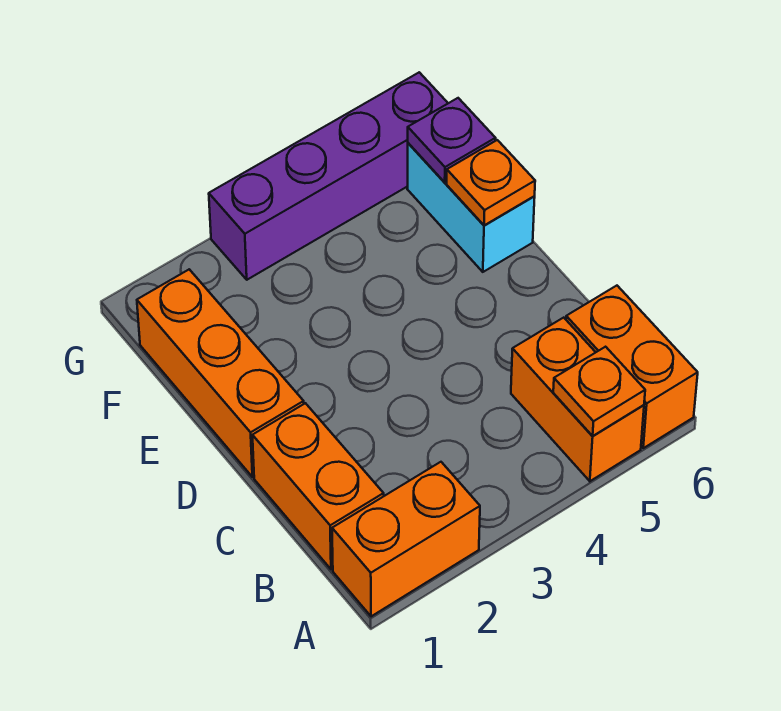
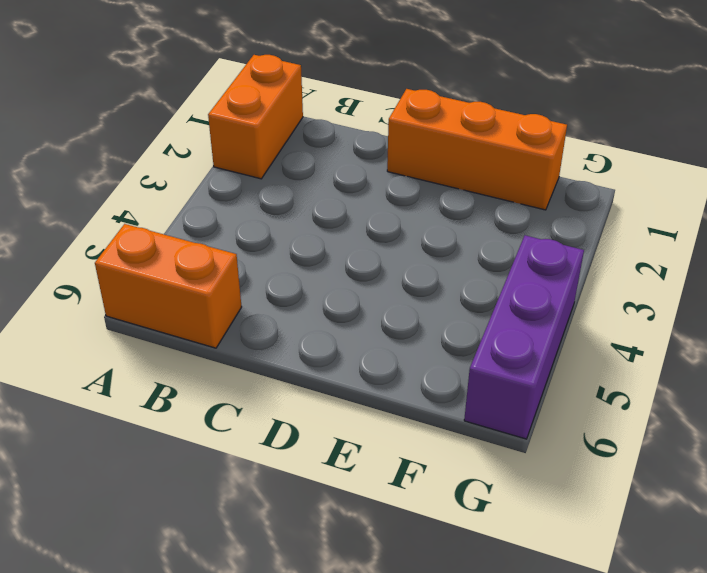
purple brick G4:G6 level 1 -> purple brick G3:G6 level 1
none -> orange brick A5:B5 level 1
none -> orange brick B1:C1 level 1

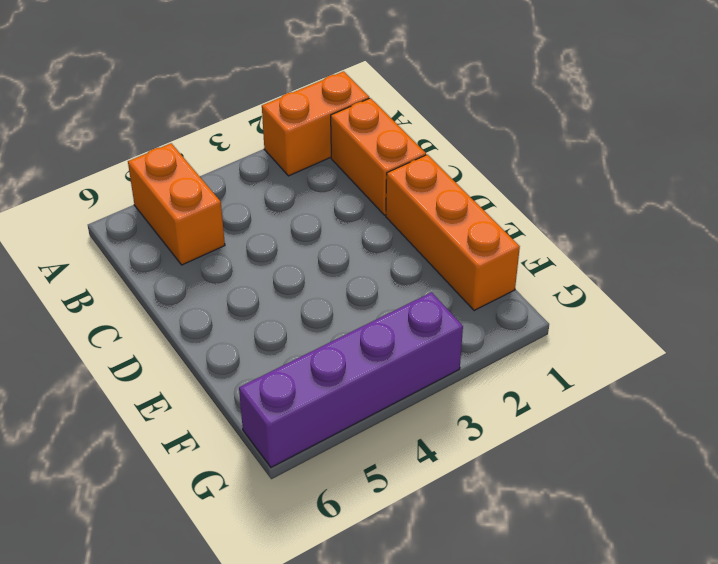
none -> orange brick A6:B6 level 1
none -> cyan brick E6:F6 level 1

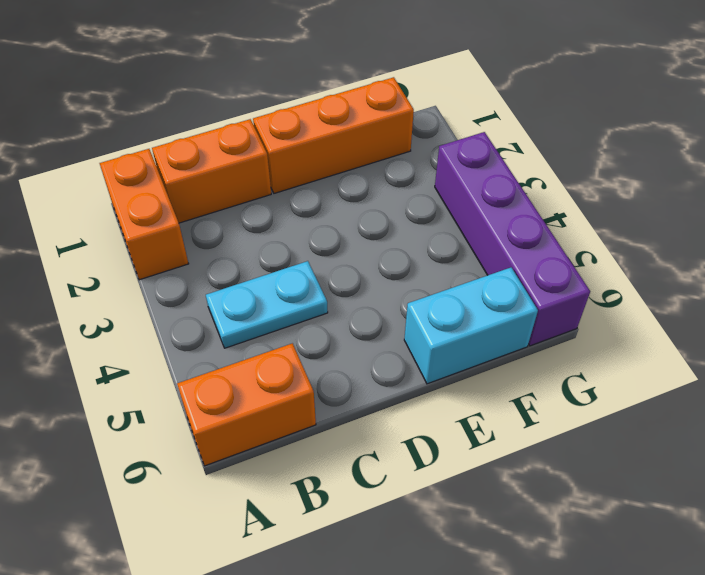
cyan plate B4:C4 level 1 -> none
none -> orange brick A5:B5 level 1
none -> orange plate A5 level 2

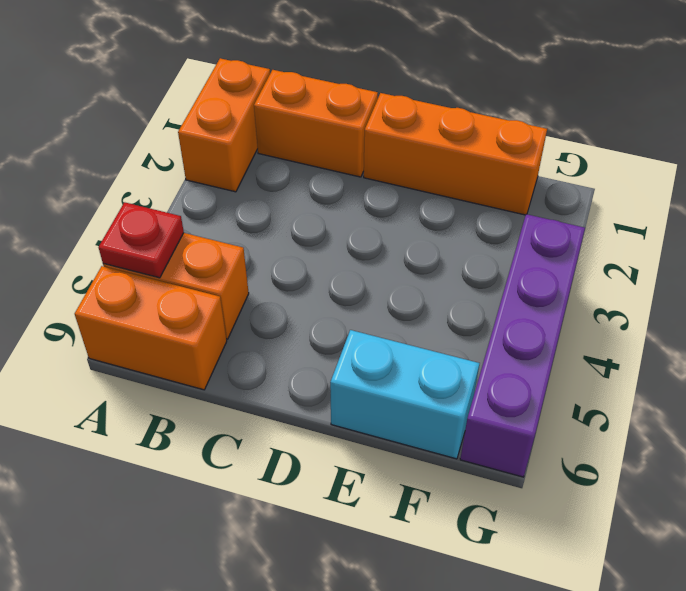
red plate A5 level 2 -> orange plate A5 level 2
none -> orange plate E6 level 2
none -> purple plate F6 level 2

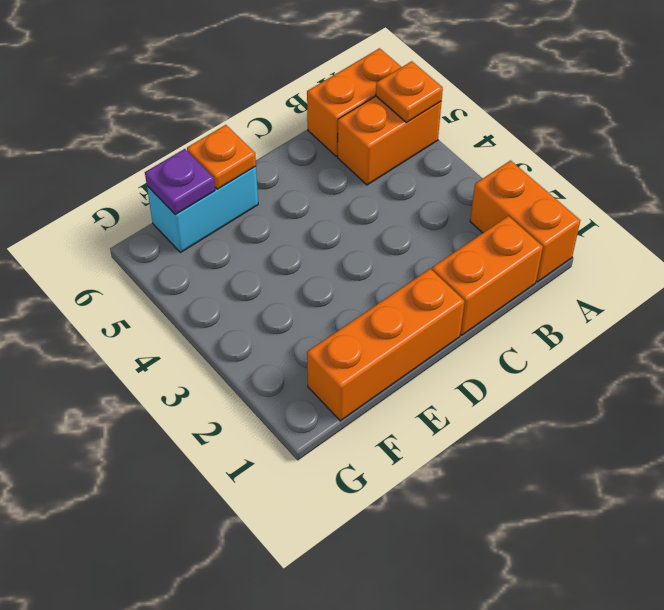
none -> purple brick G3:G6 level 1

